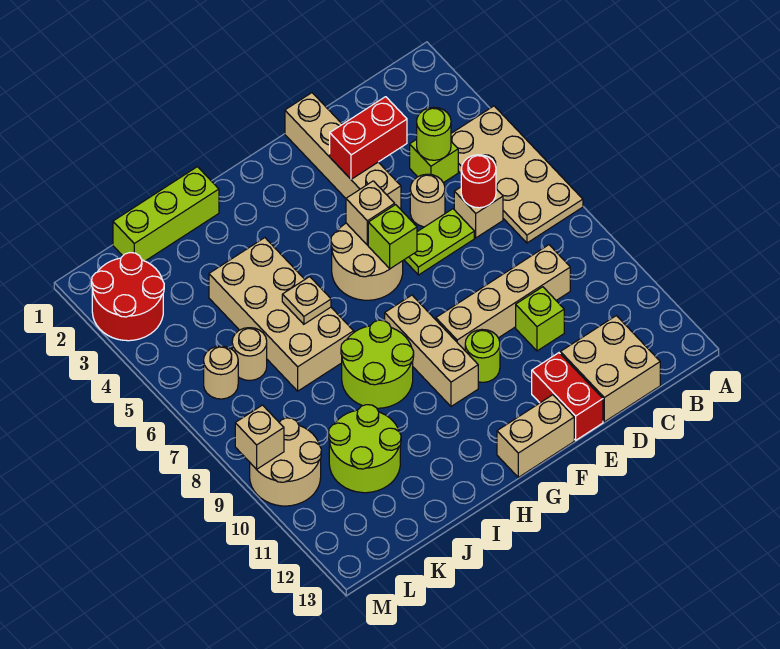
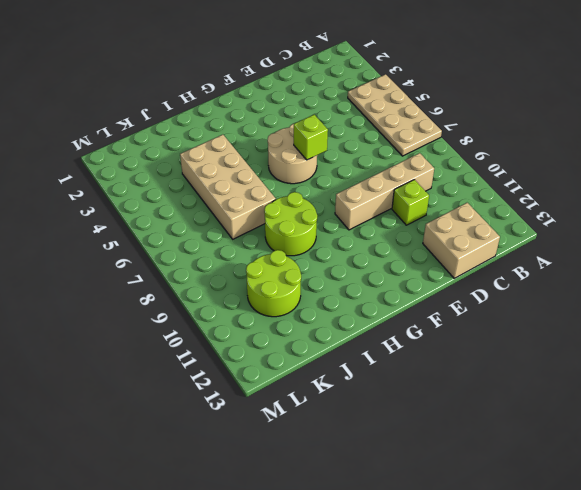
none -> lime brick C4 level 1
none -> tan brick C6 level 1
none -> tan round brick D5 level 1

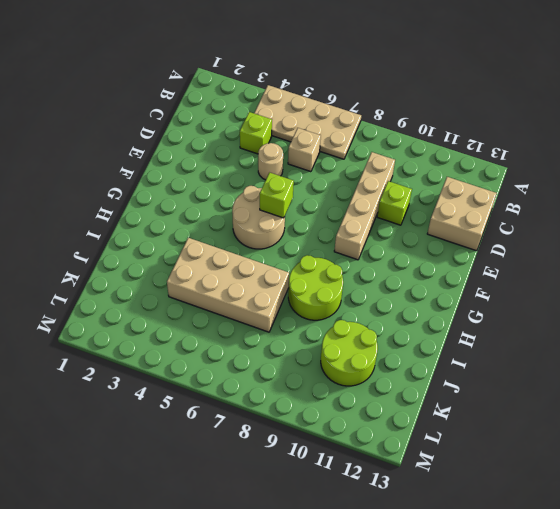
none -> lime plate D6:E6 level 1
none -> tan brick E1:E4 level 1
none -> red brick E12:E13 level 1

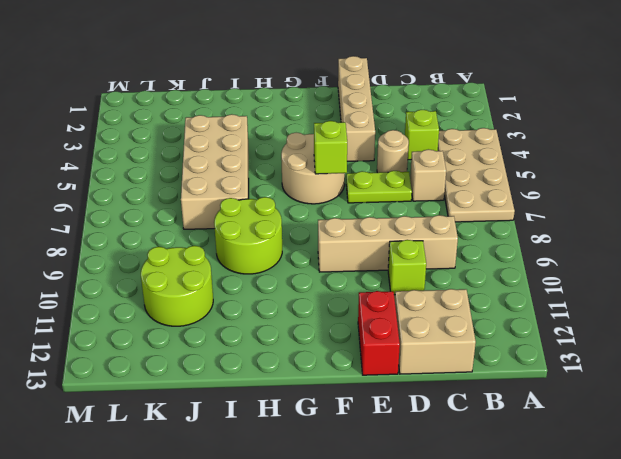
none -> lime round brick F10 level 1
none -> tan brick F13:G13 level 1
none -> tan brick G8:G10 level 1

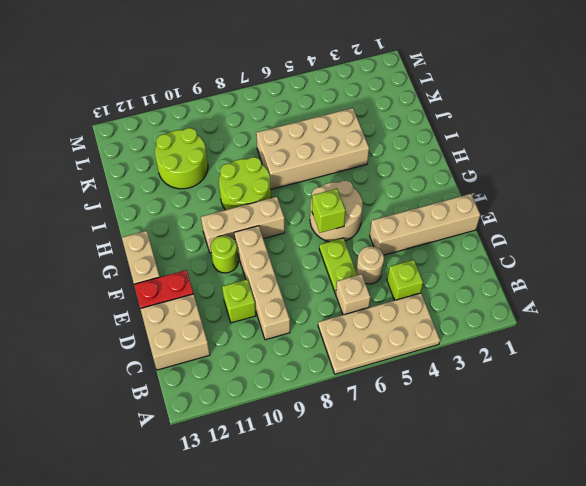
none -> lime brick I1:K1 level 1
none -> tan round brick K6 level 1
none -> red round brick L2:M3 level 1

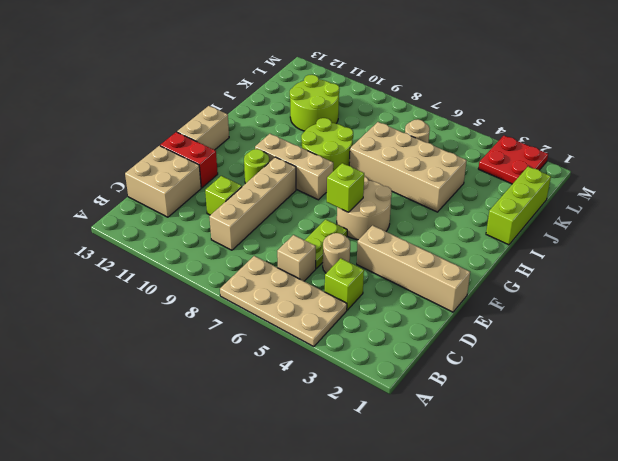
red plate L2:M3 level 1 -> red round brick L2:M3 level 1
none -> tan round brick L6 level 1
none -> tan round brick L9:M10 level 1
none -> lime round brick C4 level 2

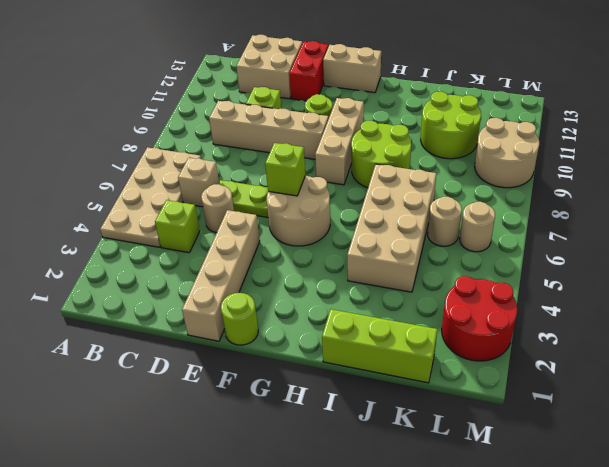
lime round brick F1 level 1 -> lime round brick C4 level 2
none -> red round brick C6 level 2
none -> red brick D3:E3 level 2
none -> tan brick F5 level 2

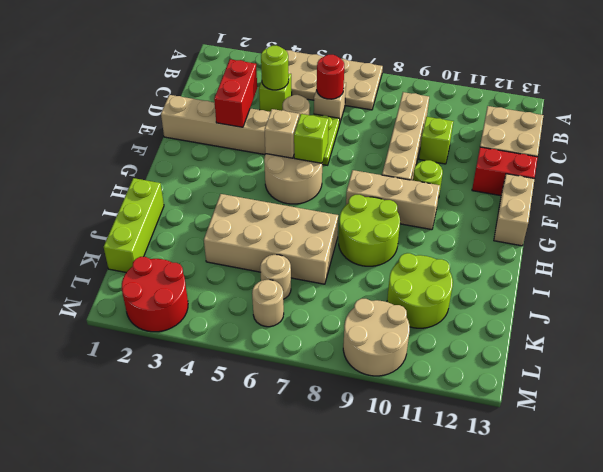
none -> tan plate I6 level 2
none -> tan brick M9 level 2

